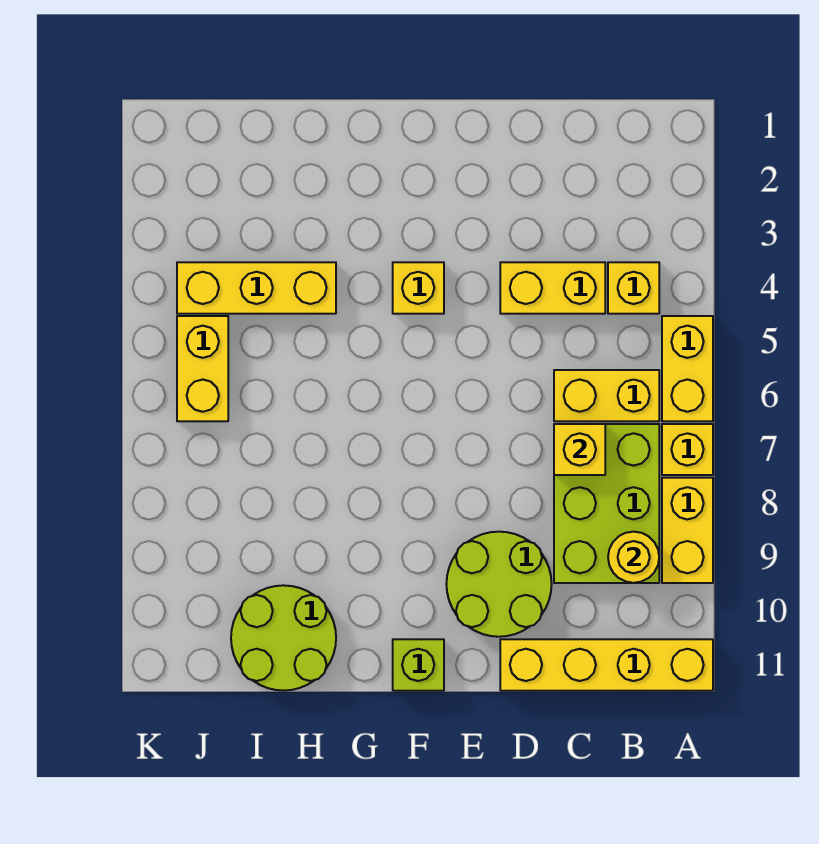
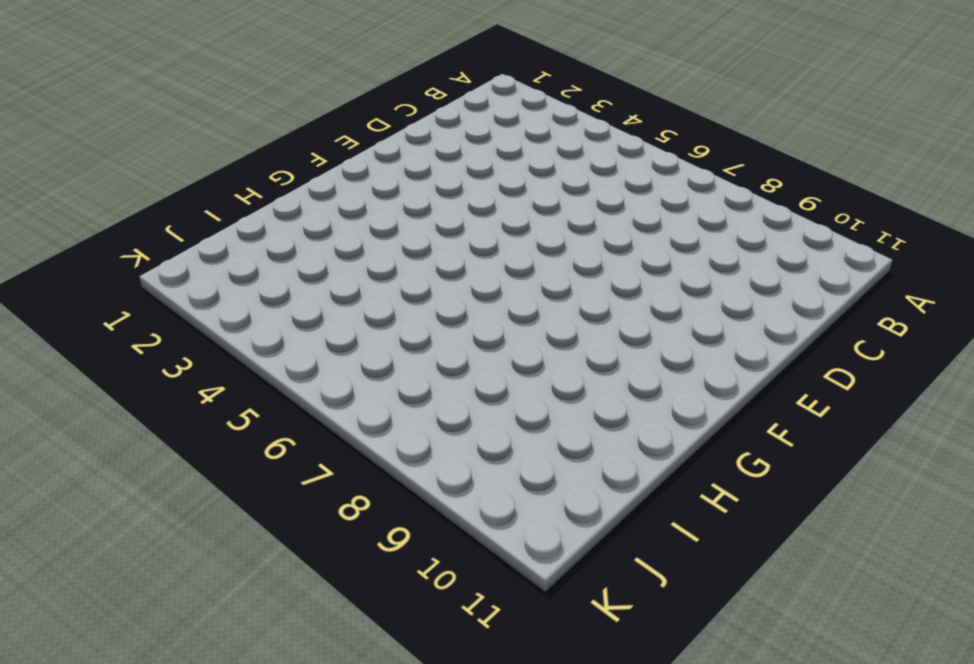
none -> yellow brick A5:A6 level 1
none -> yellow brick A7 level 1
none -> yellow brick A8:A9 level 1

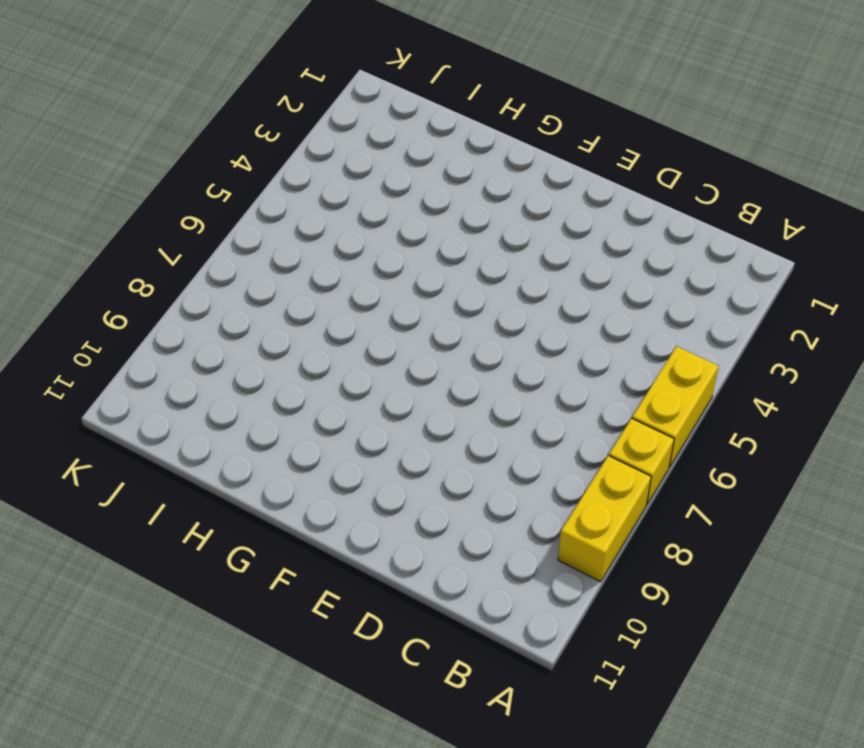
none -> yellow brick A11:D11 level 1
none -> yellow brick B4 level 1
none -> yellow brick B6:C6 level 1

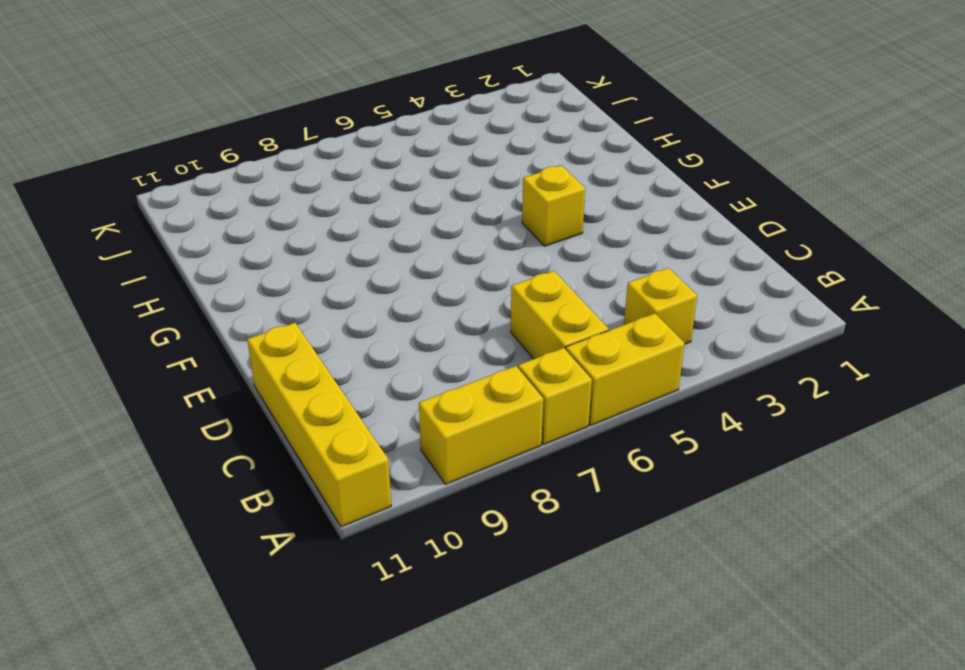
none -> lime brick B7:C9 level 1
none -> yellow brick C4:D4 level 1
none -> lime round brick D9:E10 level 1

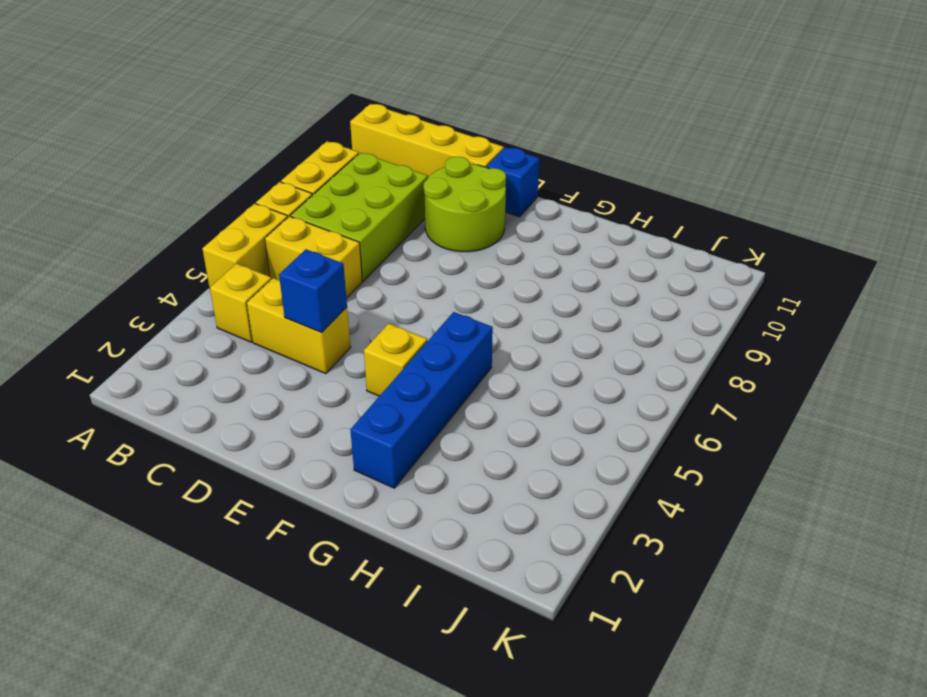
blue brick D4 level 2 -> none
blue brick E11 level 1 -> none
blue brick G2:G5 level 1 -> none
none -> lime brick F11 level 1
none -> yellow brick H4:J4 level 1
none -> lime round brick H10:I11 level 1

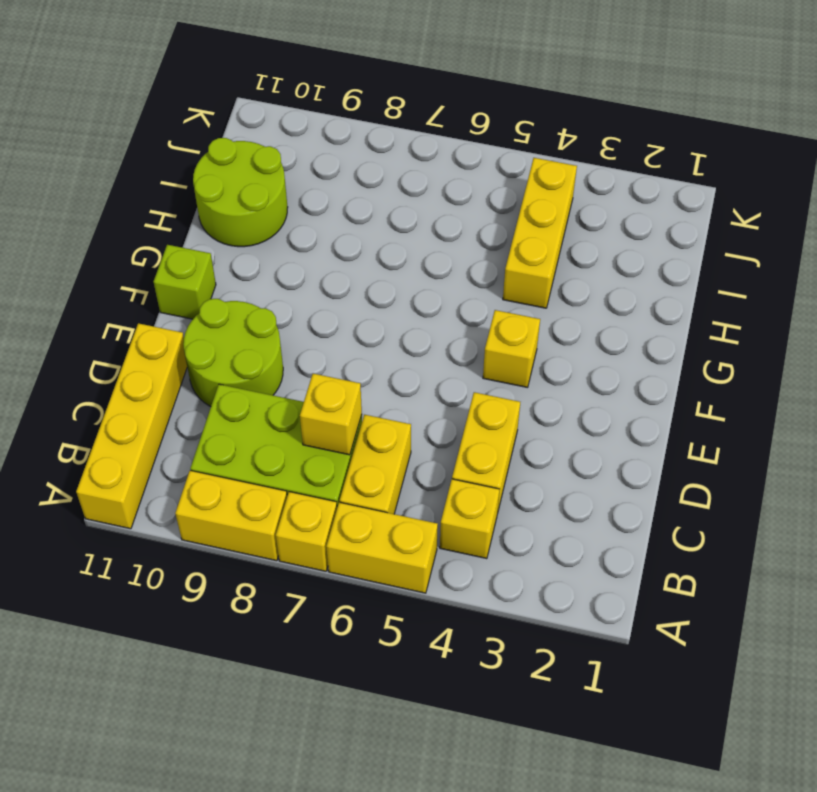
none -> yellow brick J5:J6 level 1
none -> yellow round brick B9 level 2

